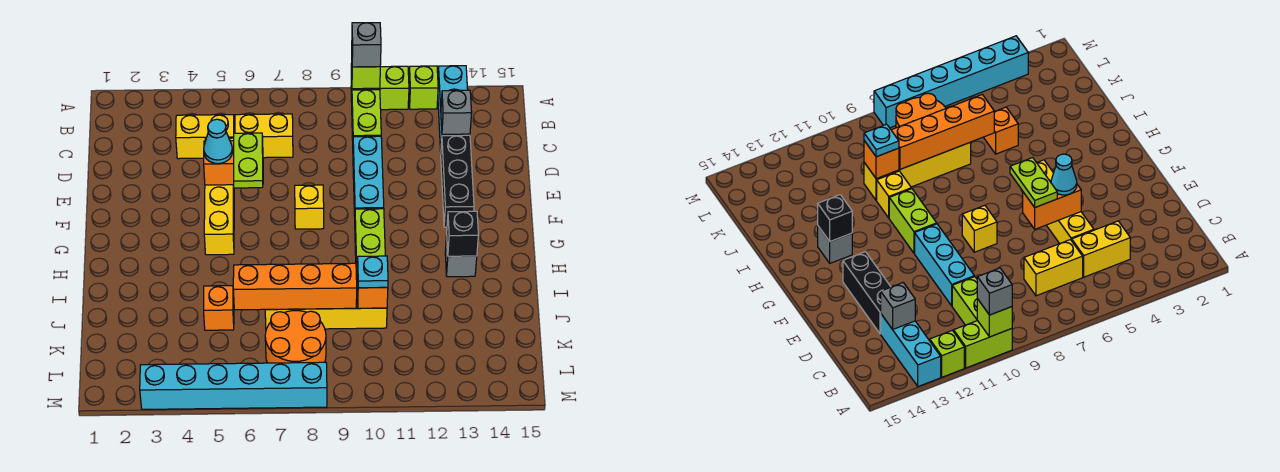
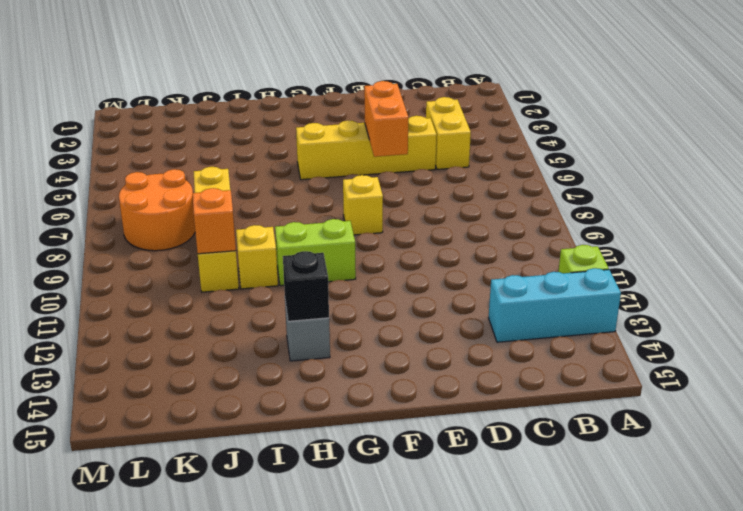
none -> lime brick A10:A11 level 1
none -> lime brick B10:C10 level 1
none -> yellow brick C6:C7 level 1

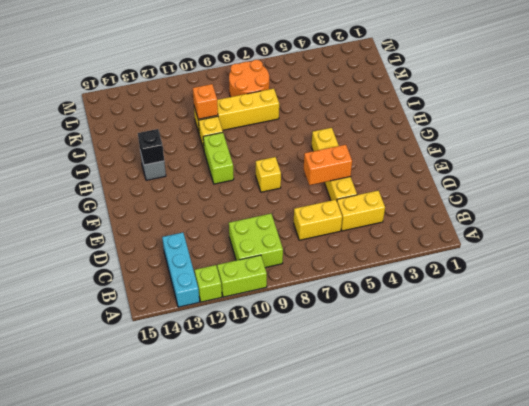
lime brick B9:C10 level 1 -> lime brick B10:C10 level 1
none -> cyan brick D10:F10 level 1
none -> black brick D13:F13 level 1
none -> orange brick J5 level 1

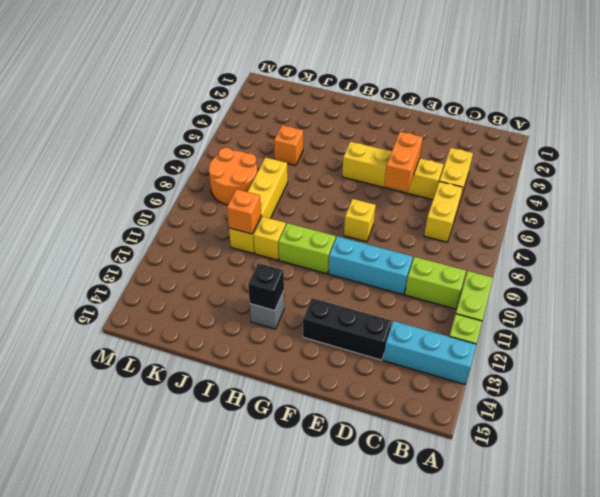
none -> cyan brick M3:M8 level 1
none -> lime brick A10 level 2
none -> grey brick C13 level 2

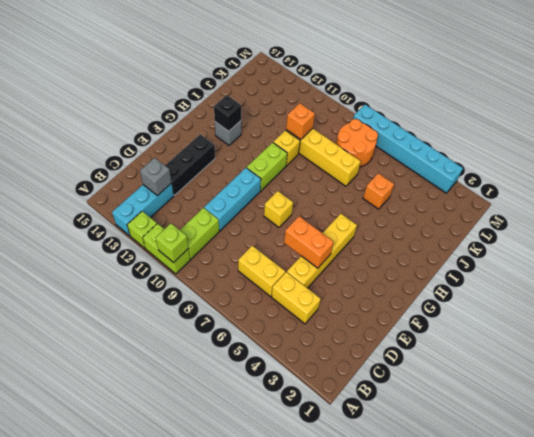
none -> orange brick J6:J9 level 2
none -> grey brick A10 level 3
none -> cyan cone E5 level 3

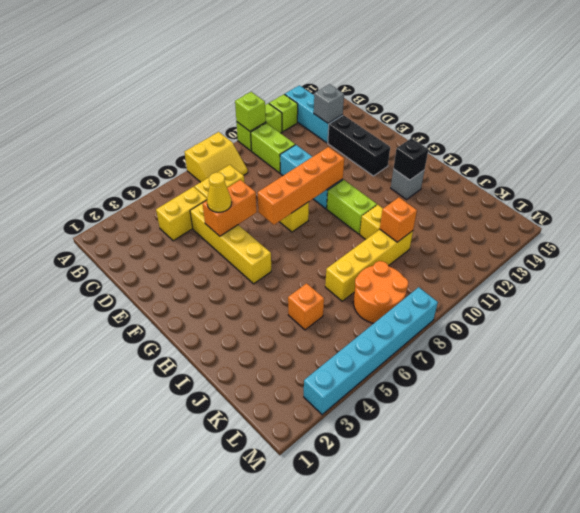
yellow slope A7:B8 level 1 top A -> none
yellow cone E5 level 3 -> cyan cone E5 level 3
orange brick F7:F10 level 2 -> orange brick J6:J9 level 2
none -> grey brick A10 level 3
none -> lime plate E6:F6 level 3
none -> cyan plate J10 level 3

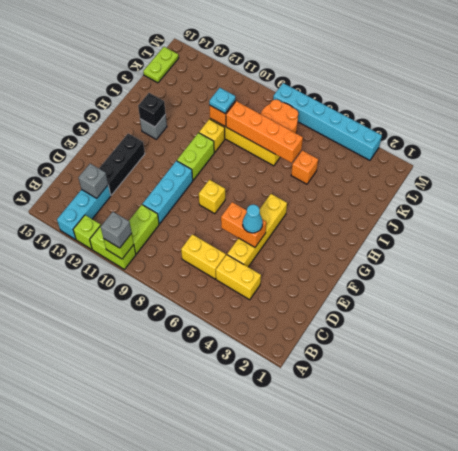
lime plate K15:L15 level 1 -> lime plate E6:F6 level 3

